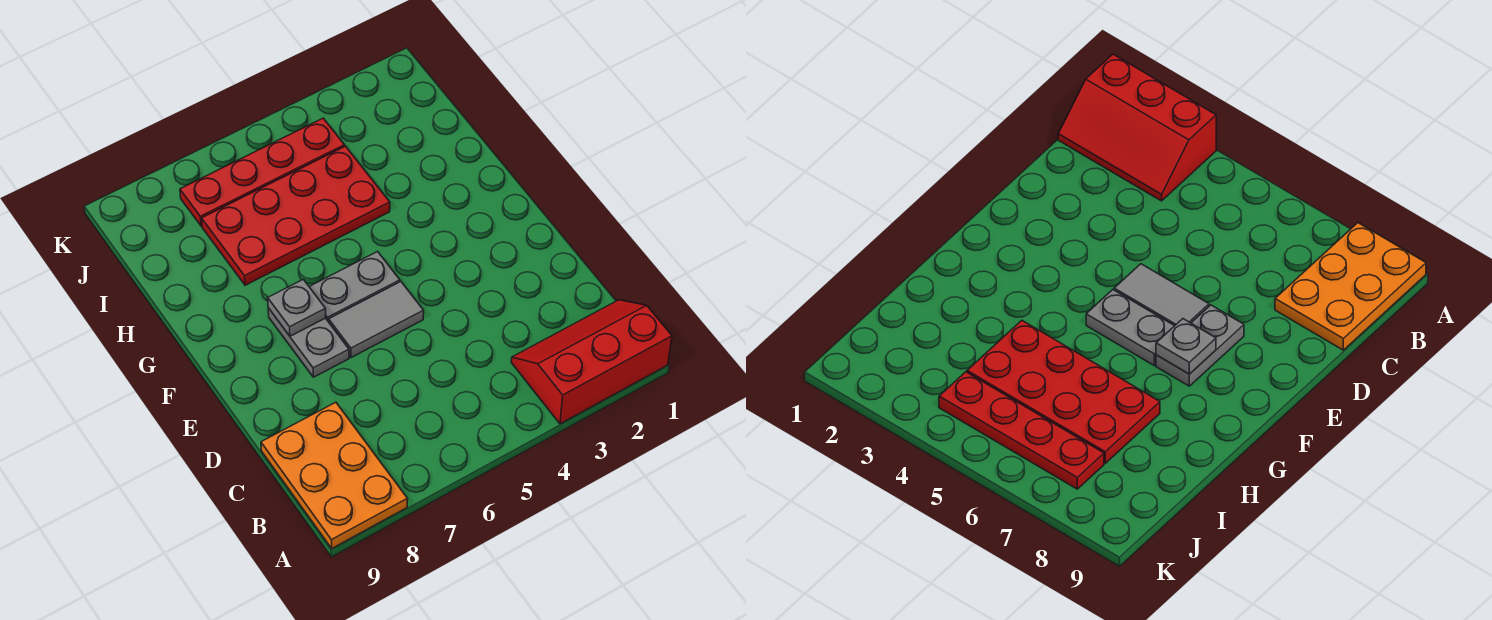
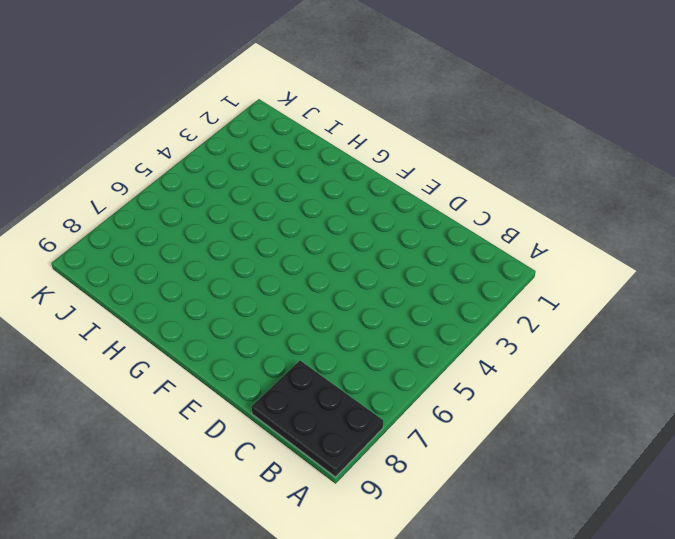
black plate A8:C9 level 1 -> orange plate A8:C9 level 1
none -> red slope A1:B3 level 1 top A
none -> grey tile E5:E6 level 1

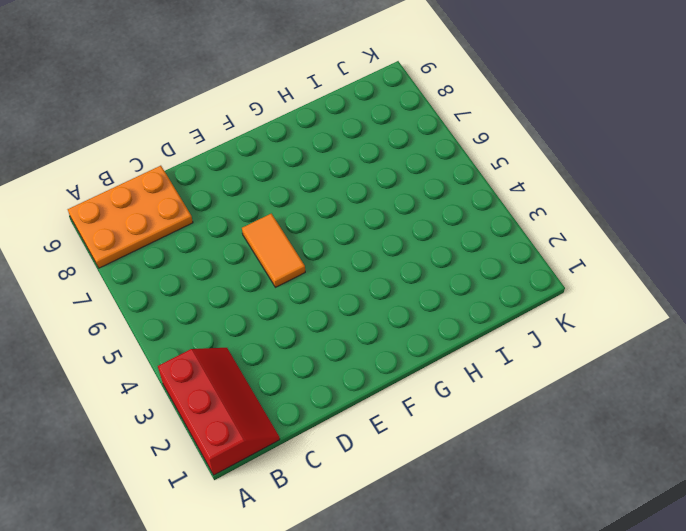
orange tile E5:E6 level 1 -> grey tile E5:E6 level 1
none -> grey plate E7:F7 level 1
none -> grey plate F5:F6 level 1

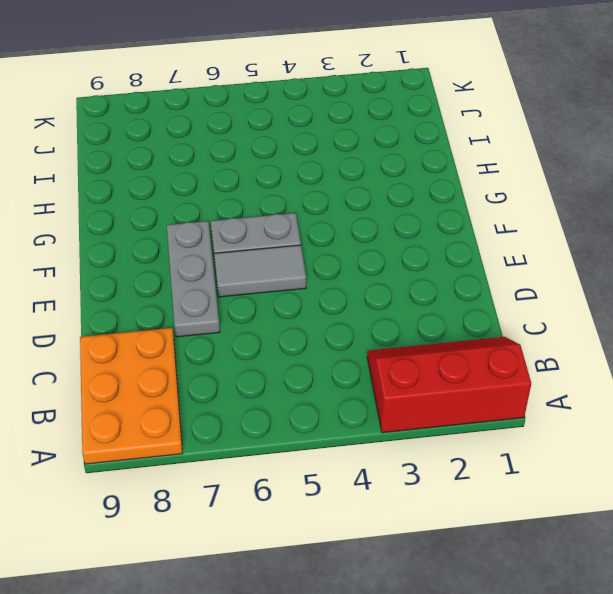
grey plate D7:F7 level 1 -> grey plate E7:F7 level 1
none -> red plate H4:I7 level 1
none -> red plate J4:J7 level 1

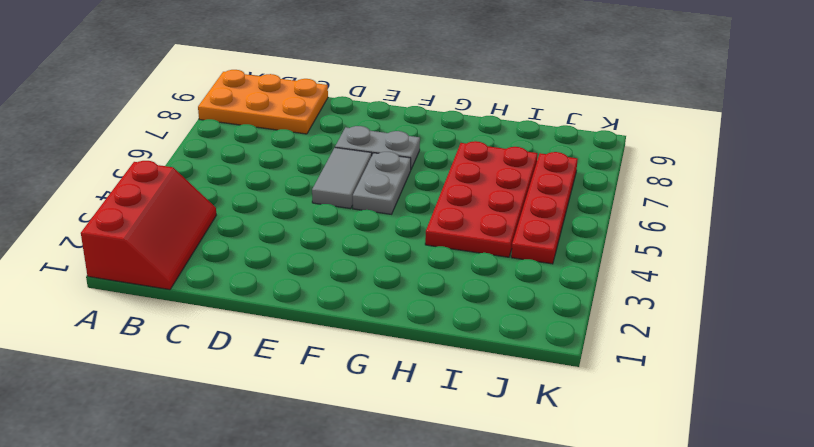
none -> grey plate F7 level 2

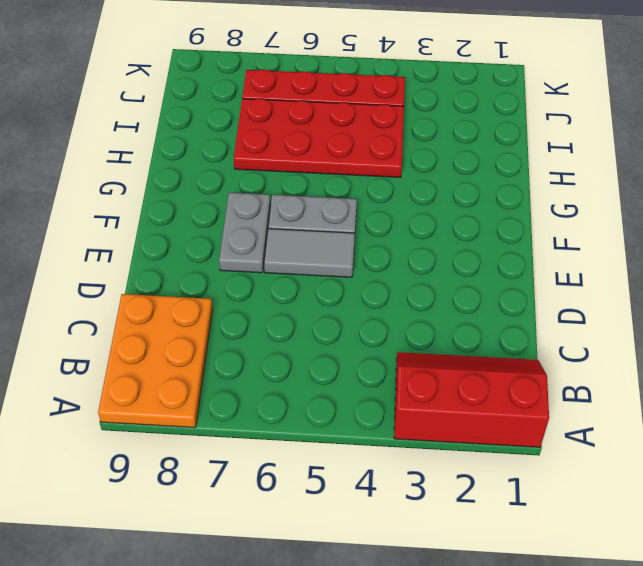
none -> grey plate F7 level 2

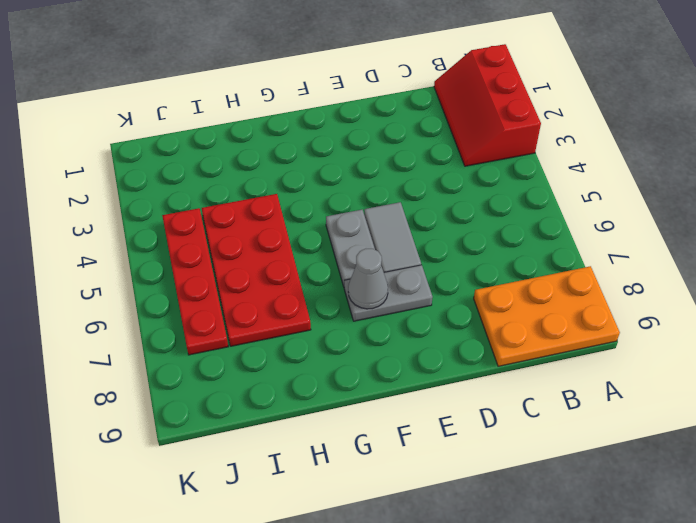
grey cone F7 level 2 -> grey plate F7 level 2

